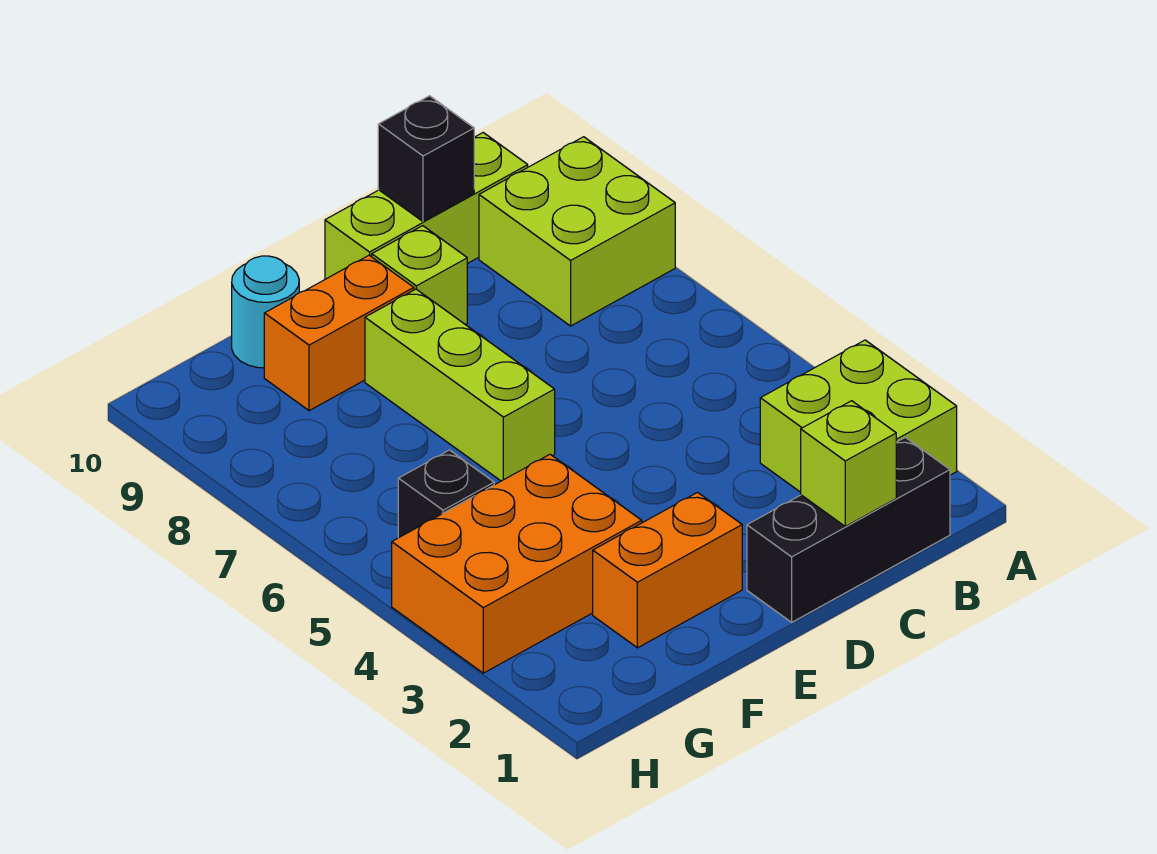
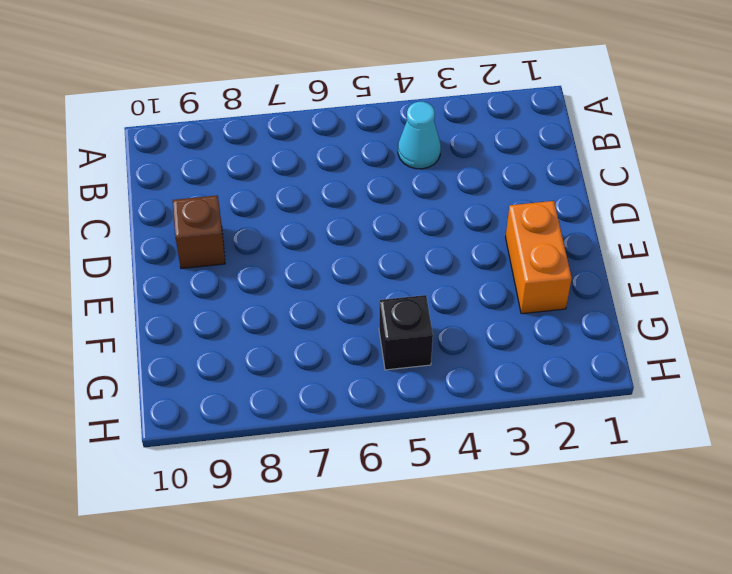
cyan cone B4 level 1 -> none
brown brick D9 level 1 -> lime brick D9 level 1
none -> lime brick A2:B3 level 1
none -> lime brick A8:B9 level 1
none -> black brick B1:D1 level 1

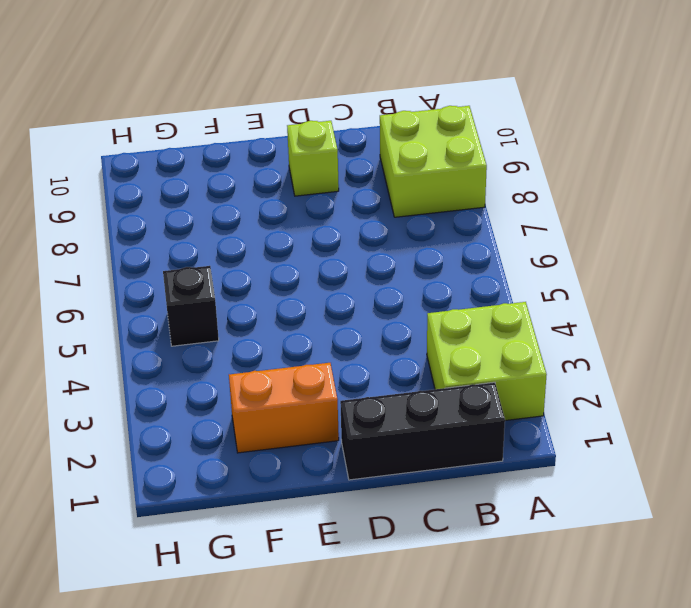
none -> lime brick B10:D10 level 1
none -> lime brick E6:E8 level 1
none -> orange brick E9:F9 level 1

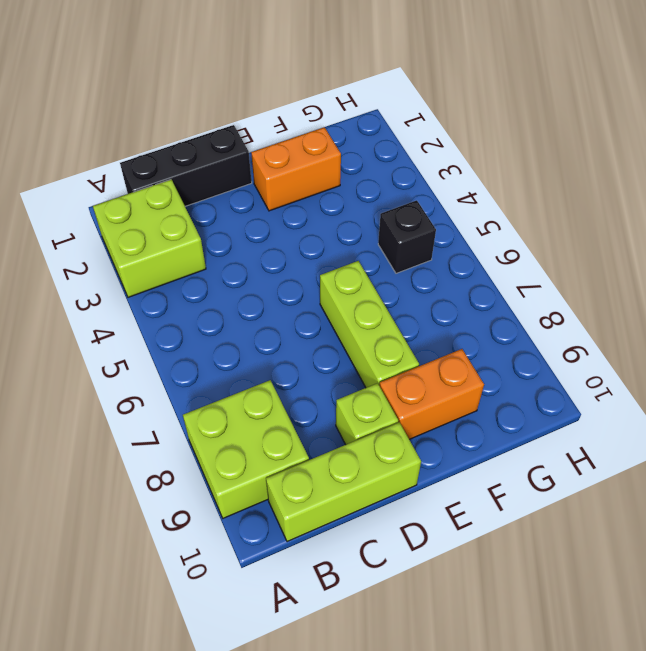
none -> orange brick F3:H4 level 1
none -> cyan round brick F10 level 1
none -> lime brick C1 level 2

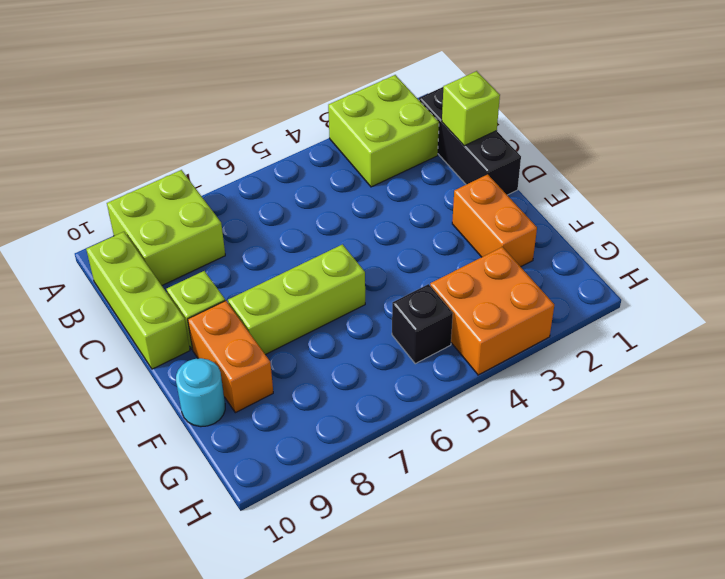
orange brick G3:H4 level 1 -> orange brick F3:H4 level 1
none -> black brick C10 level 2

